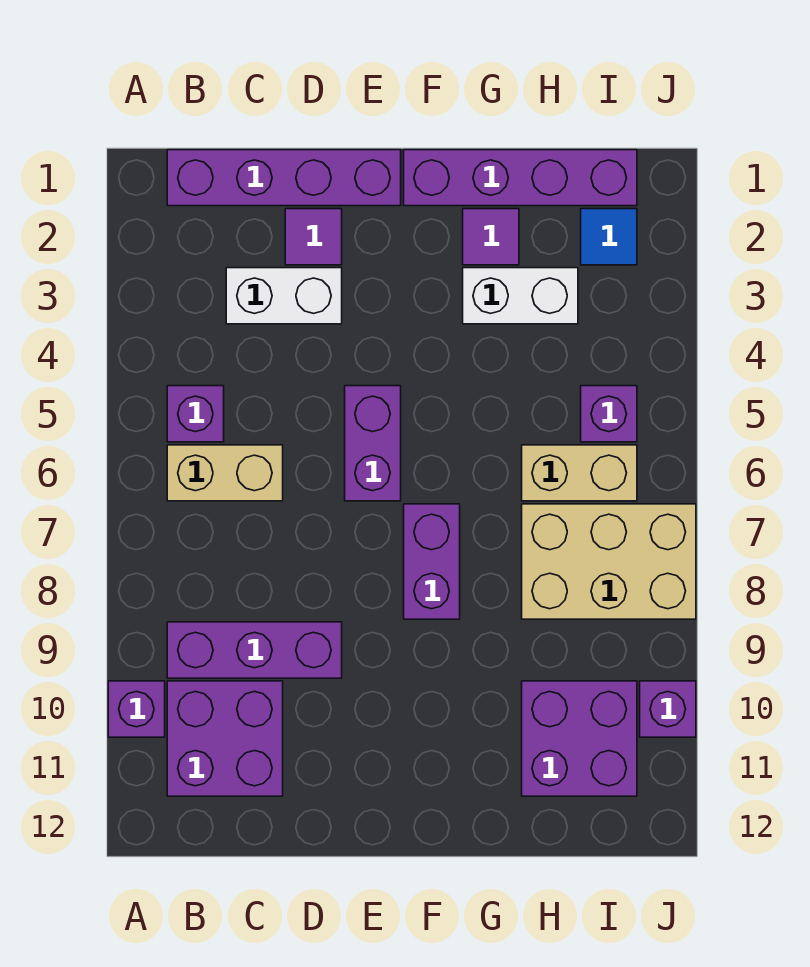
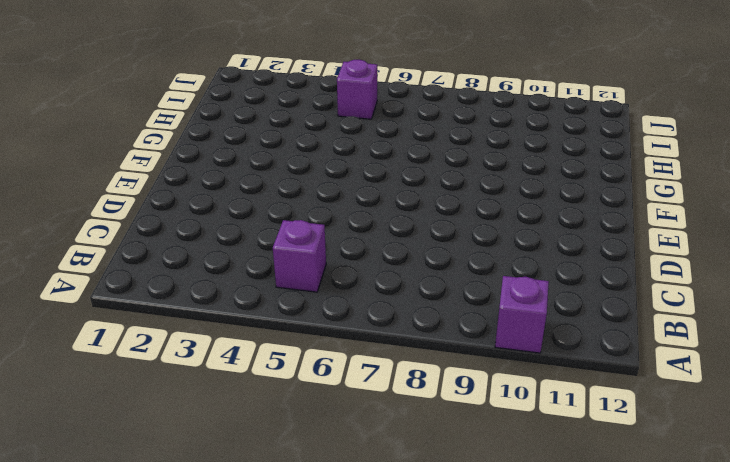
none -> purple brick B1:E1 level 1
none -> tan brick B6:C6 level 1
none -> purple brick B9:D9 level 1

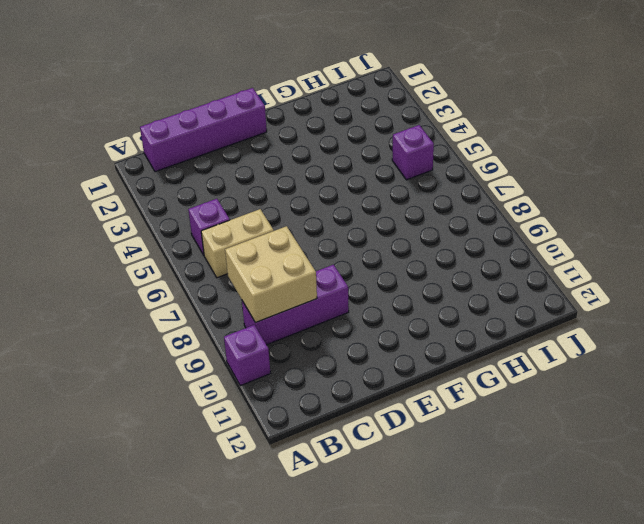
tan brick B8:C9 level 2 -> none
none -> purple brick B10:C11 level 1
none -> white brick C3:D3 level 1
none -> purple tile D2 level 1

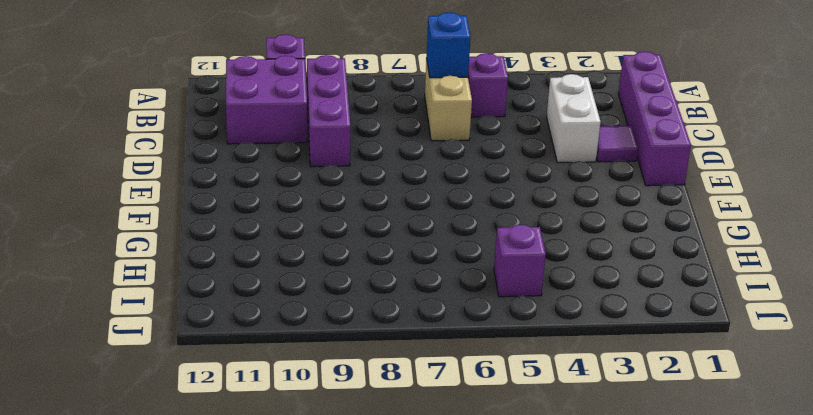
blue brick B6 level 2 -> none
none -> purple brick E5:E6 level 1
none -> purple brick F1:I1 level 1
none -> purple brick F7:F8 level 1

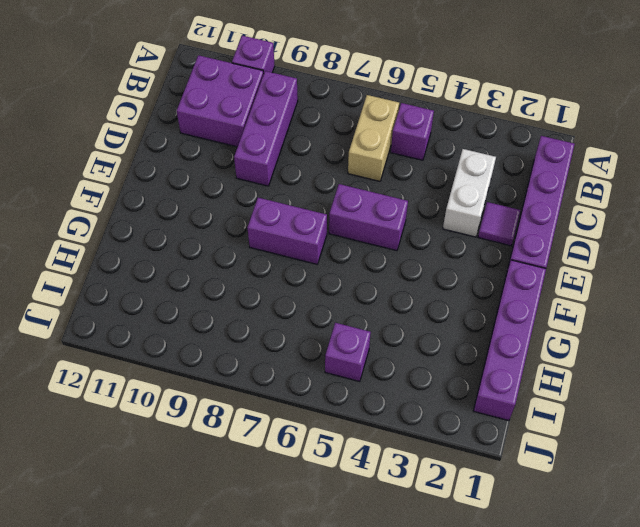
none -> purple tile G2 level 1
none -> white brick G3:H3 level 1
none -> tan brick H6:I6 level 1

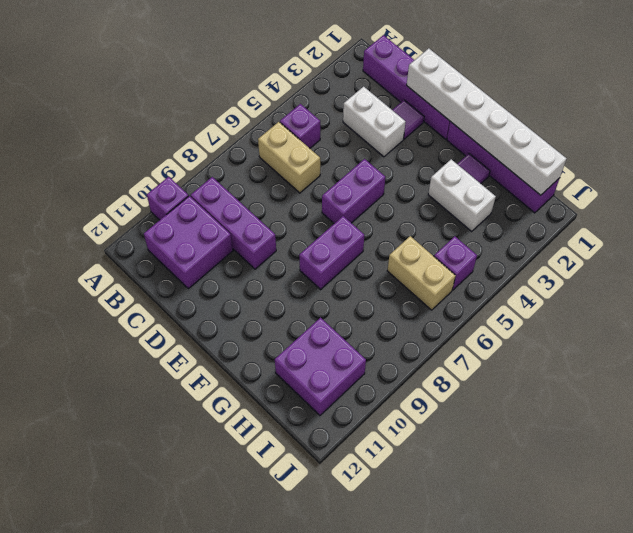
white brick D1:I1 level 2 -> none
none -> tan brick H7:J8 level 1
none -> blue tile I2 level 1
none -> purple brick J10 level 1

